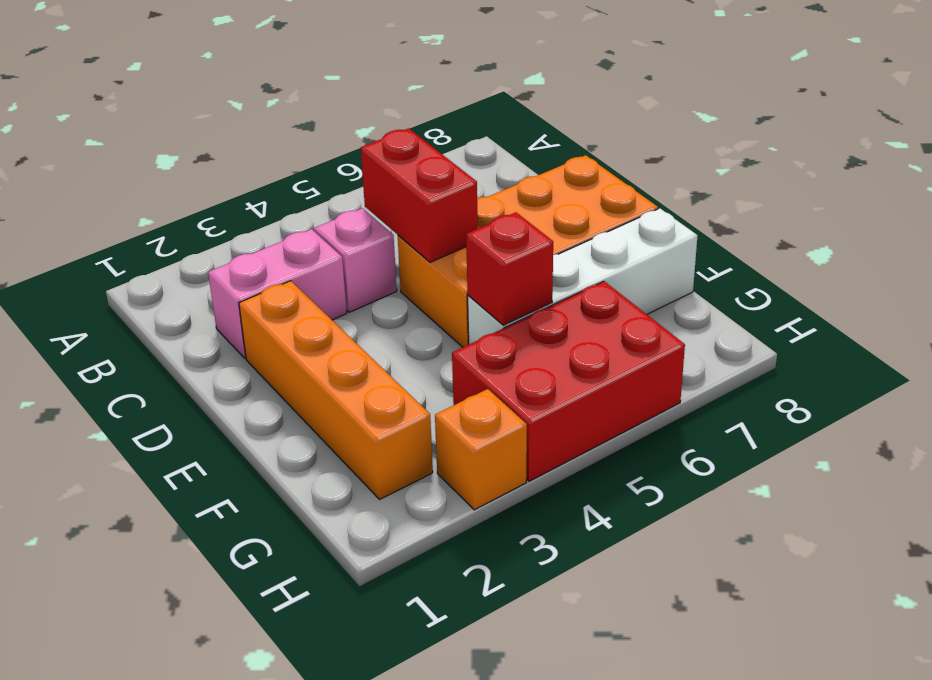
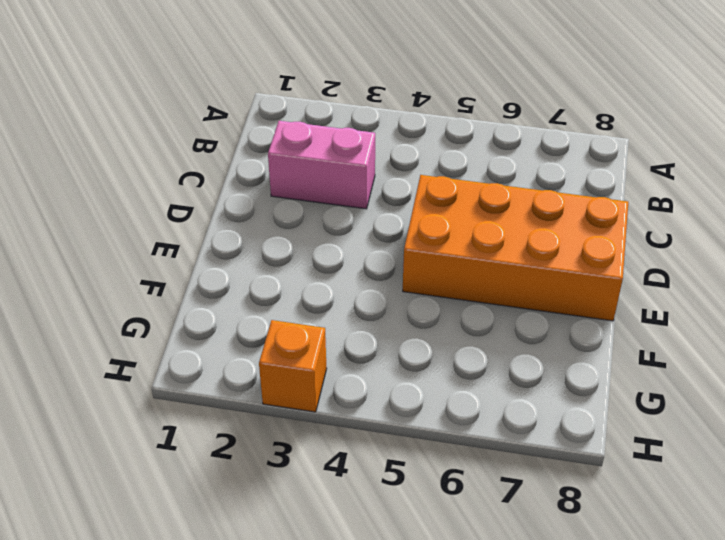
none -> pink brick C4 level 1
none -> orange brick D2:G2 level 1

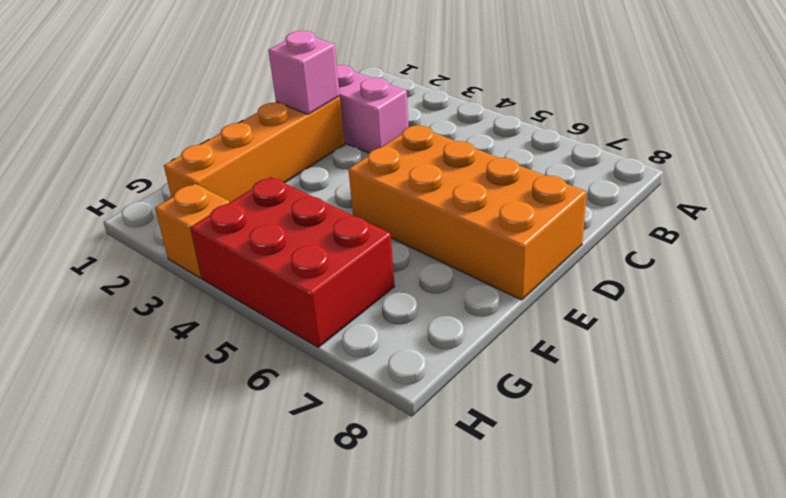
pink brick D2 level 2 -> pink brick C4 level 1
none -> white brick F5:F8 level 1
none -> red brick C5:D5 level 2

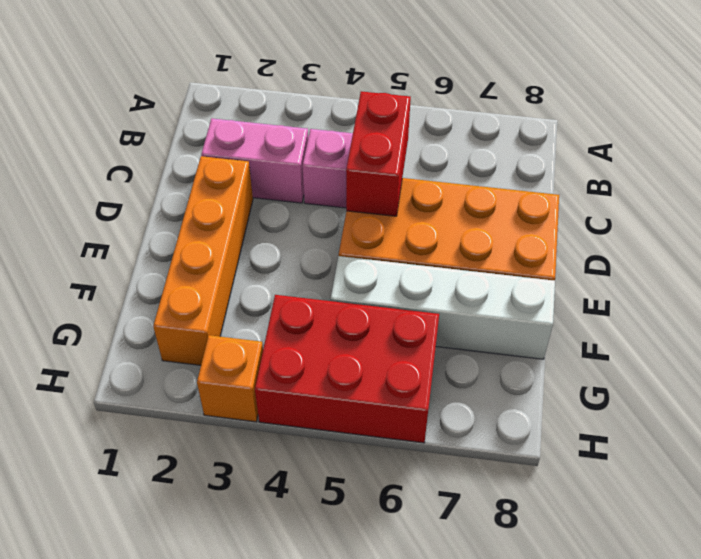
none -> red brick F5 level 2

